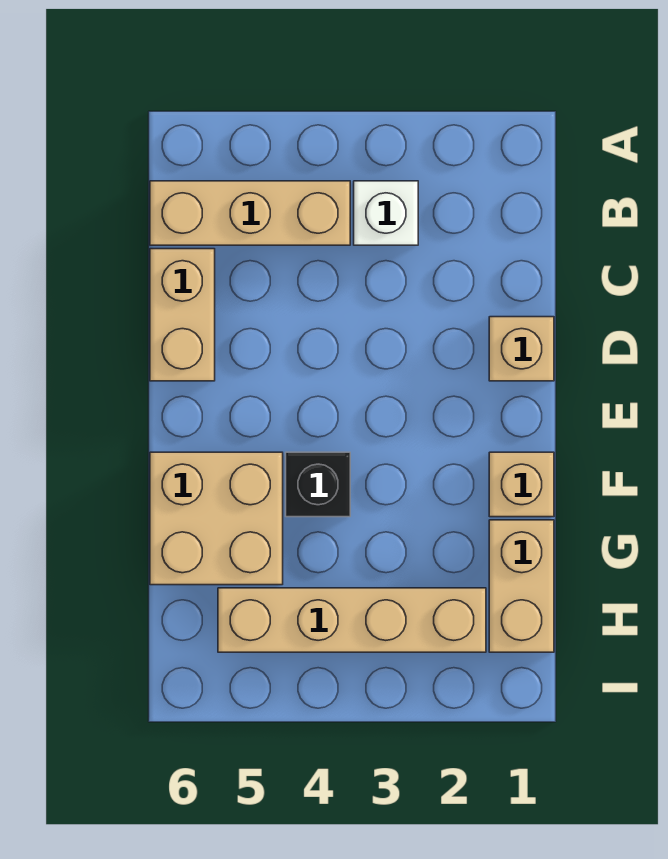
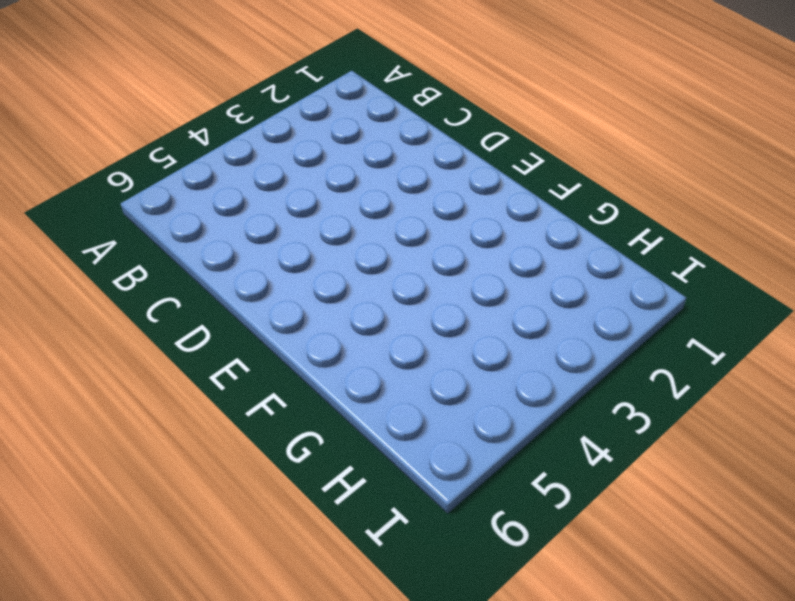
none -> white brick B3 level 1
none -> tan brick B4:B6 level 1

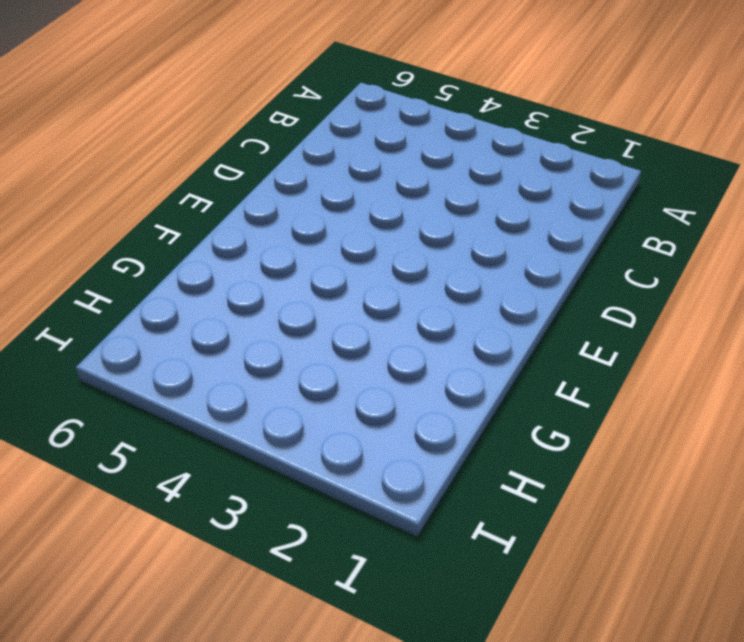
none -> white brick B3 level 1
none -> tan brick B4:B6 level 1

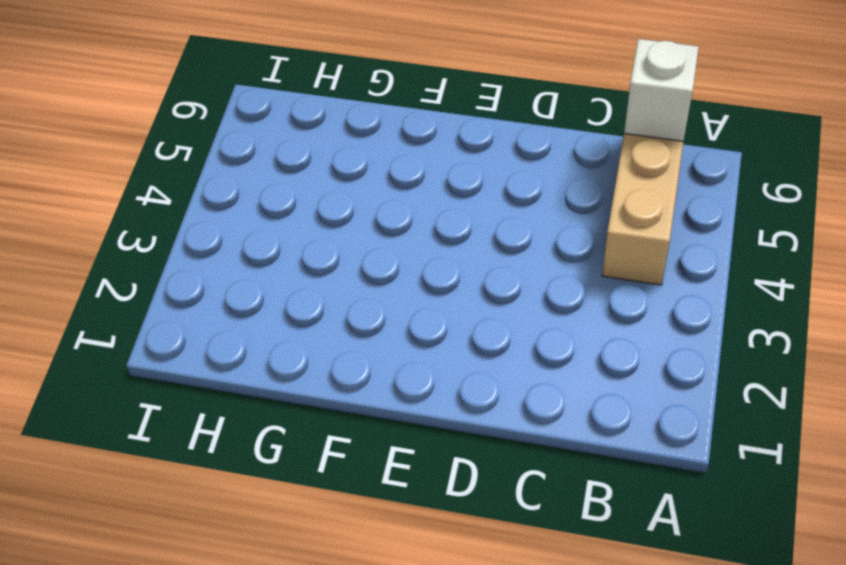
white brick B6 level 2 -> white brick B3 level 1
none -> tan brick C6:D6 level 1
none -> tan brick D1 level 1

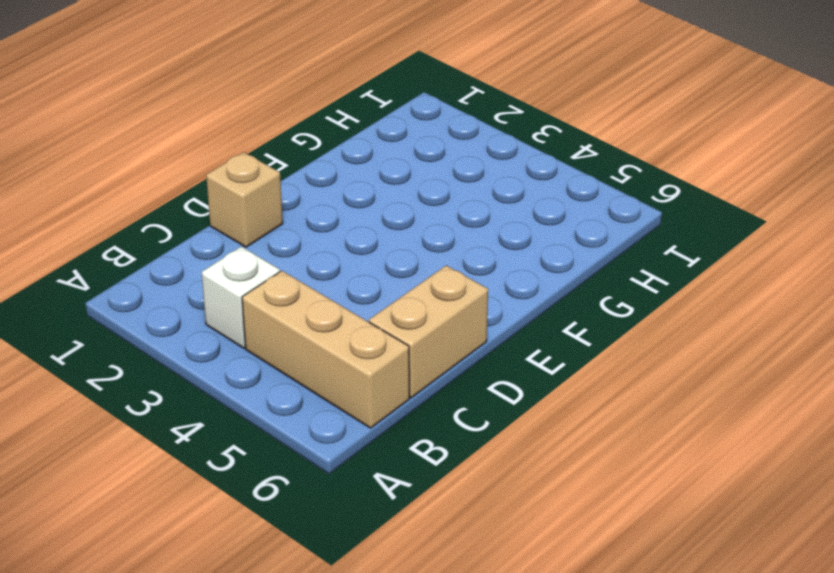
none -> tan brick F1 level 1
none -> black brick F4 level 1

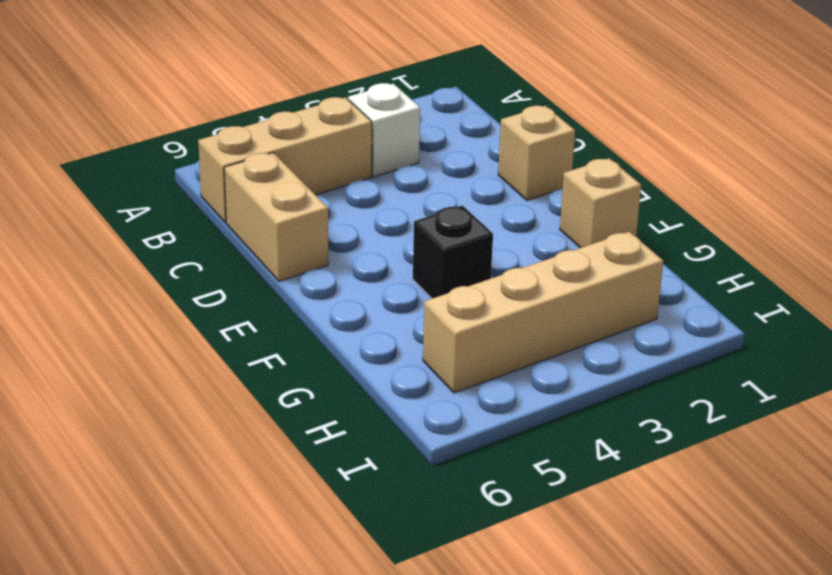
none -> tan brick F5:G6 level 1
none -> tan brick G1:H1 level 1

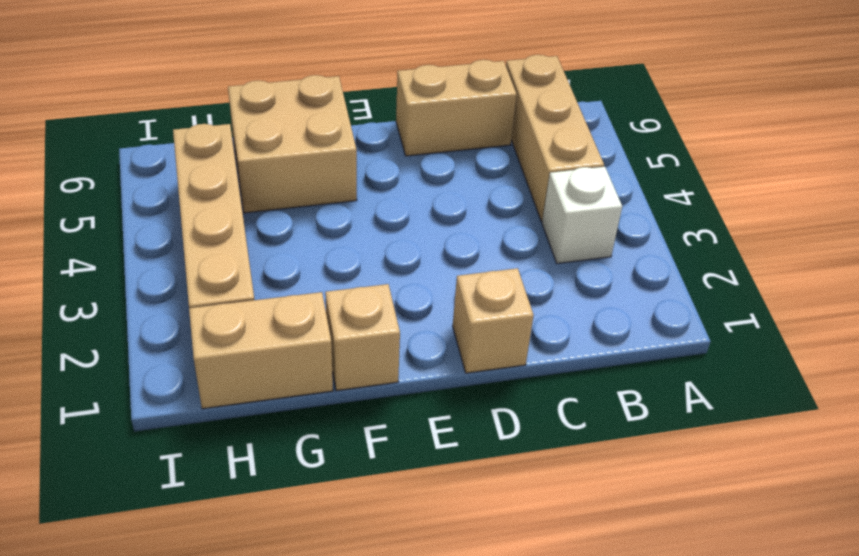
none -> black brick F4 level 1

